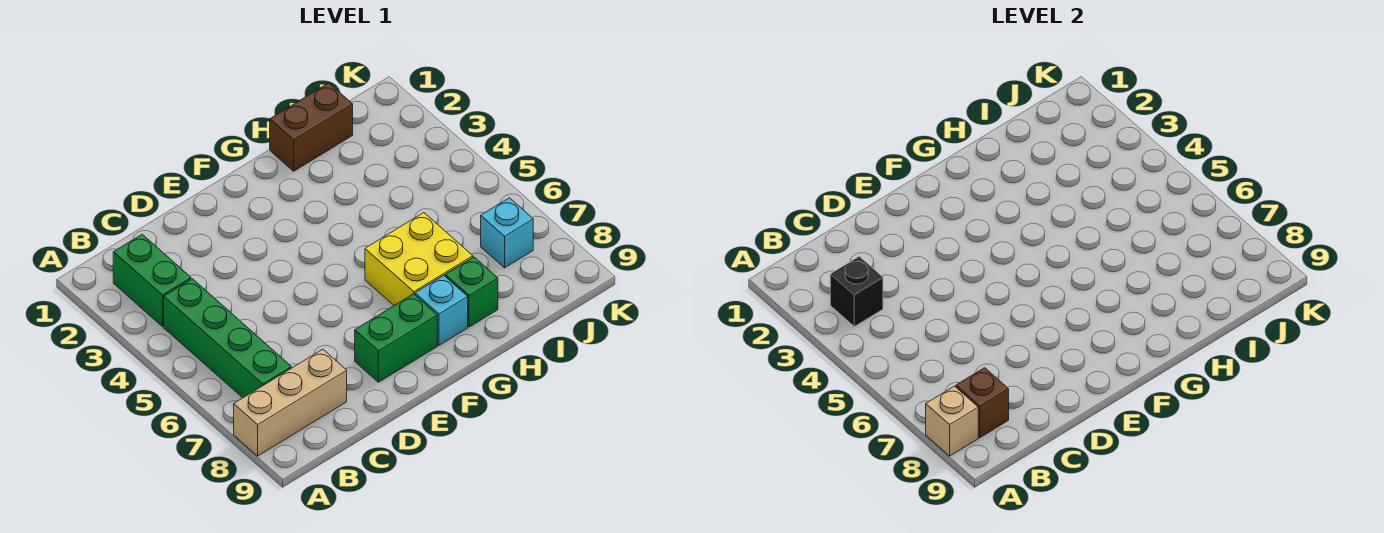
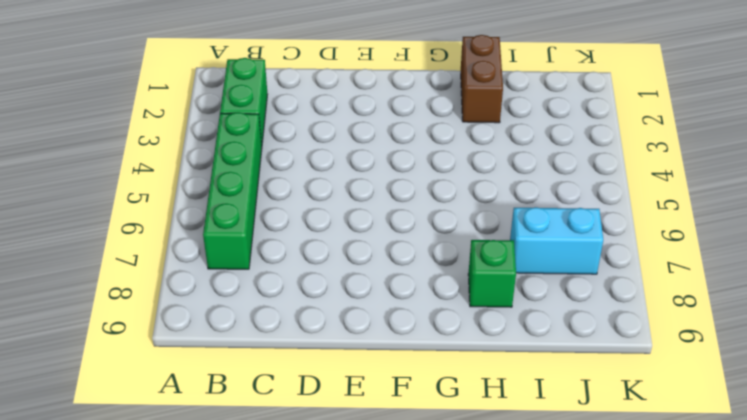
brown brick H1:H2 level 1 -> brown brick H1:I1 level 1
cyan brick I7:J7 level 1 -> cyan brick J7 level 1
none -> tan brick A8:C8 level 1
none -> green brick E8:F8 level 1
none -> yellow brick G6:H7 level 1

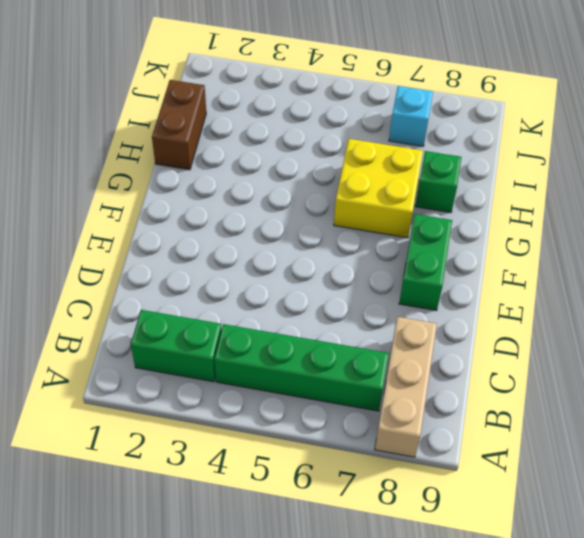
none -> cyan brick G8 level 1
none -> tan brick A8 level 2
none -> black brick B3 level 2

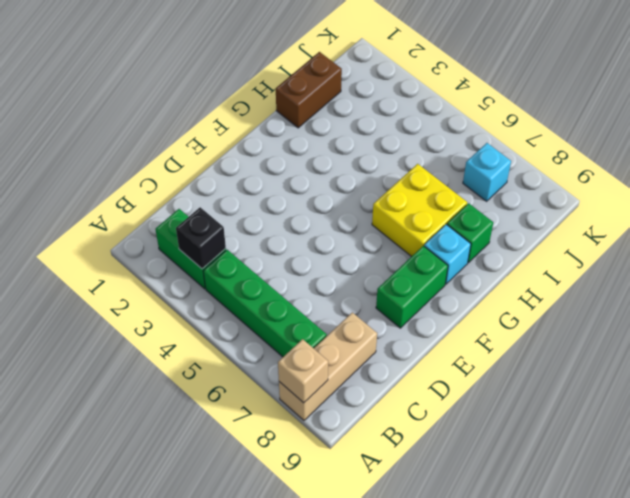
none -> brown brick B8 level 2

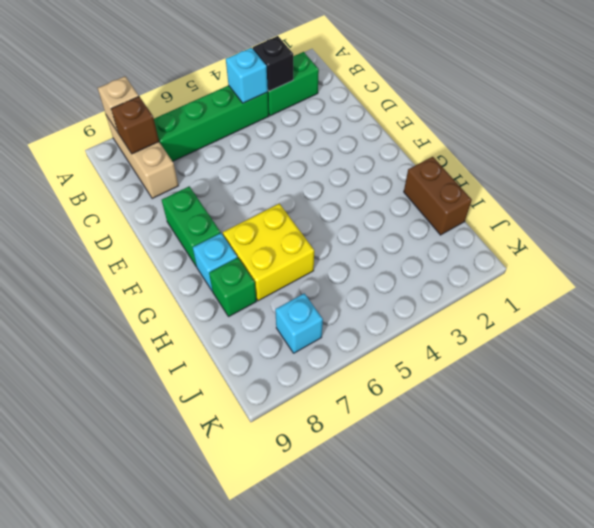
cyan brick B4 level 2 -> none

